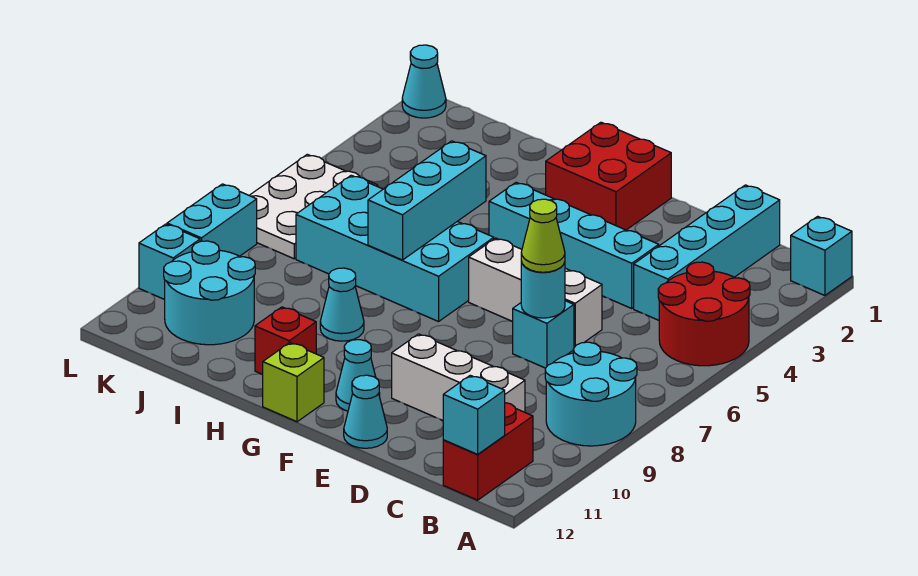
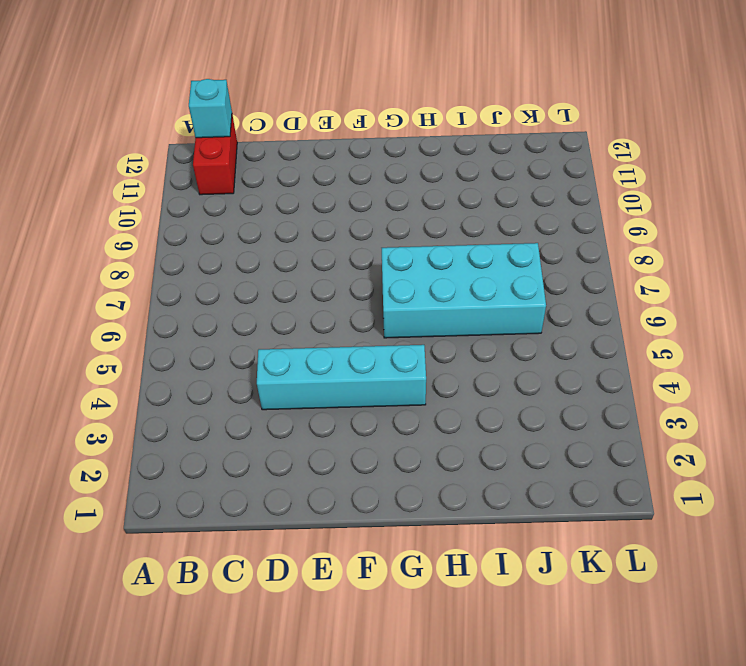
none -> cyan brick A1 level 1
none -> red round brick A4:B5 level 1
none -> cyan round brick A8:B9 level 1

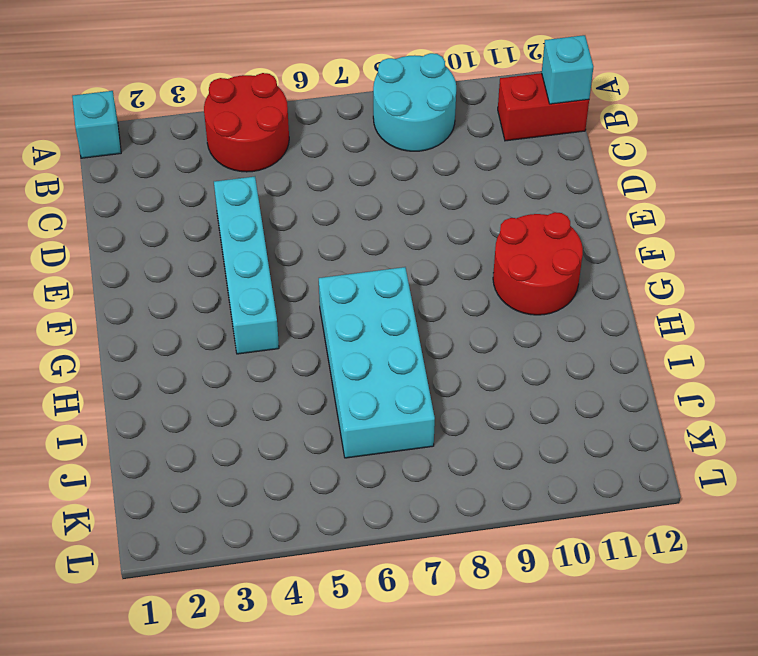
red round brick F10:G11 level 1 -> cyan cone F11 level 1
none -> cyan brick C1:C4 level 1
none -> white brick C10:E10 level 1
none -> white brick D6:F6 level 1

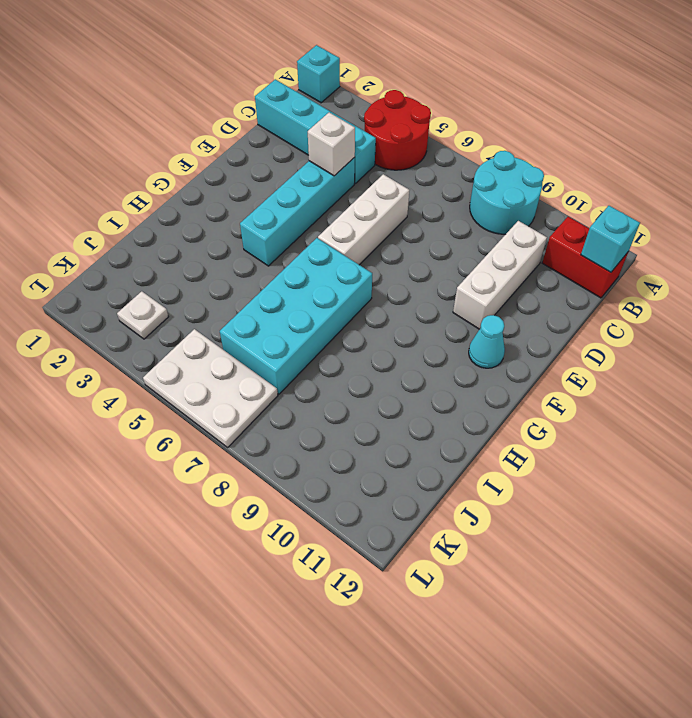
white brick D4 level 2 -> none
white plate K3 level 1 -> none
none -> cyan brick D7 level 1
none -> cyan cone E12 level 1
none -> red brick F1:G2 level 1

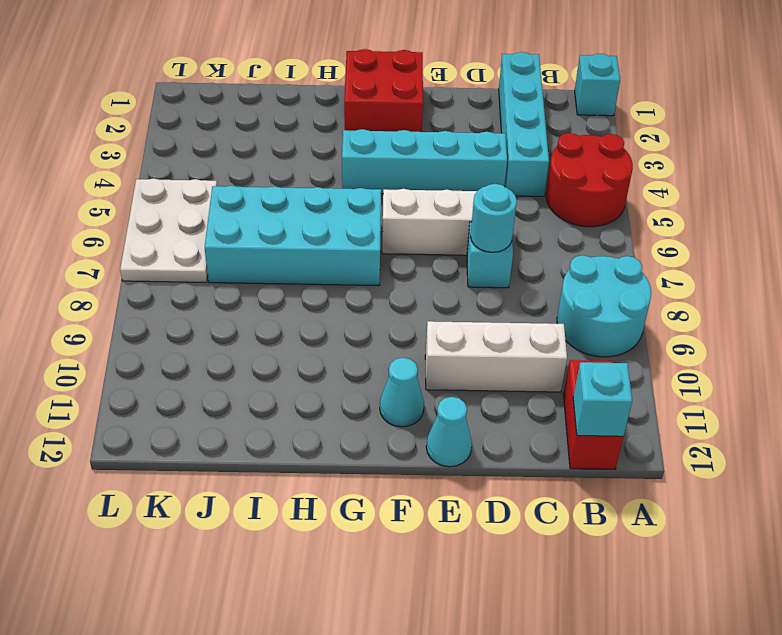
none -> lime brick G12 level 1
none -> cyan cone H9 level 1
none -> red brick H11 level 1

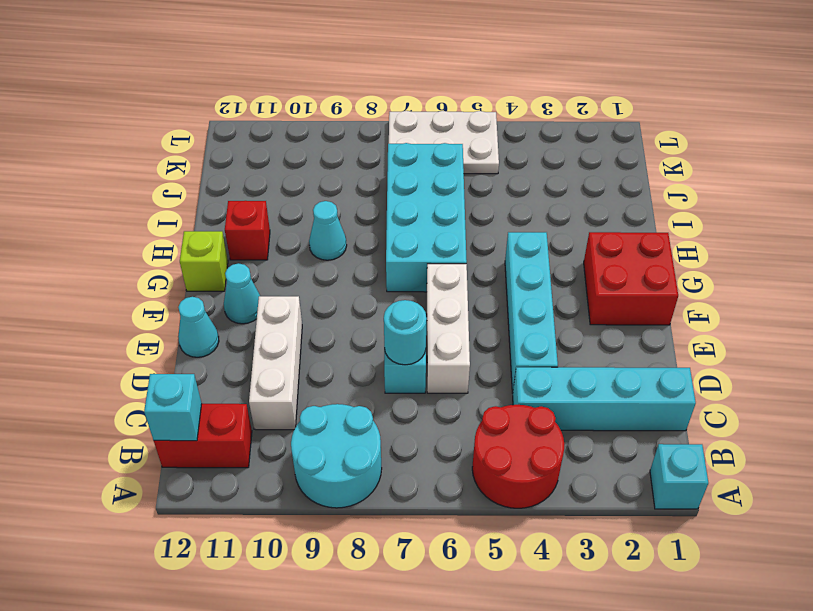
none -> cyan round brick J10:K11 level 1
none -> cyan cone L1 level 1
none -> cyan brick L8:L9 level 1

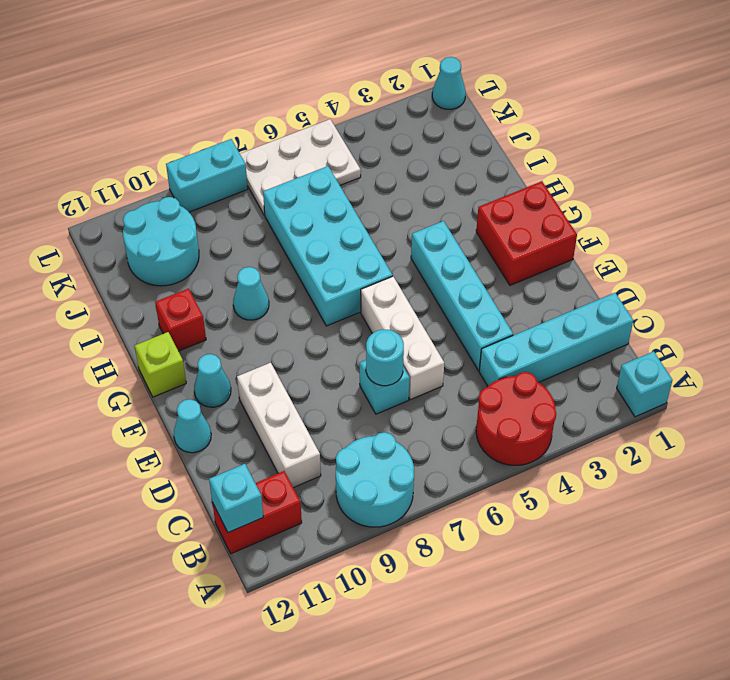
none -> cyan brick L10 level 1
none -> cyan brick H5:H7 level 2
none -> lime cone D7 level 3

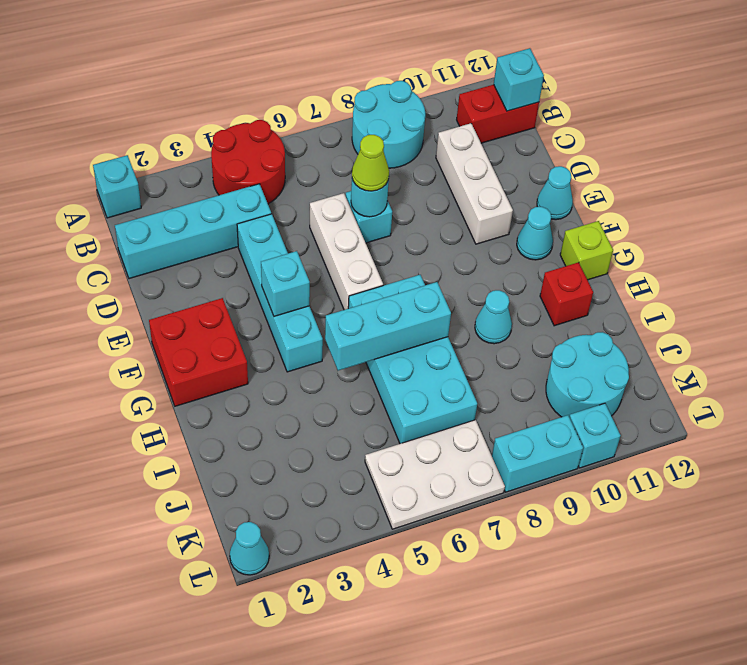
cyan brick F4 level 2 -> none

